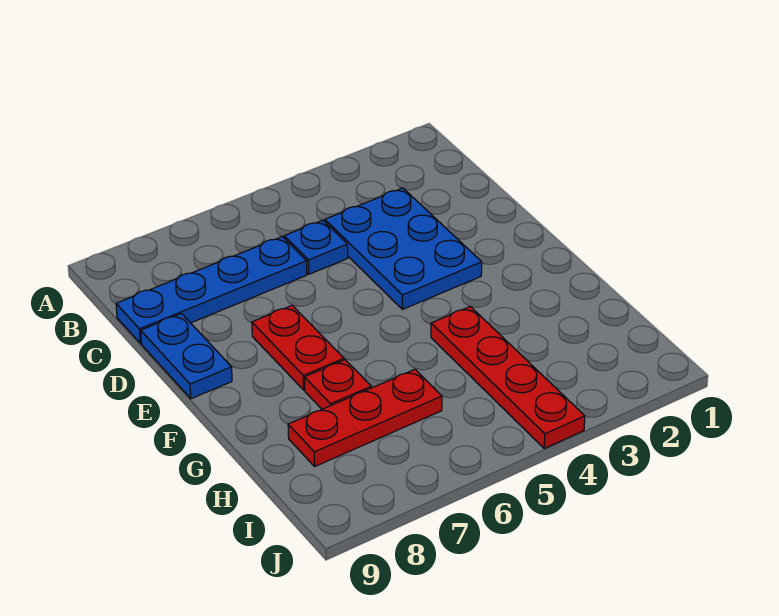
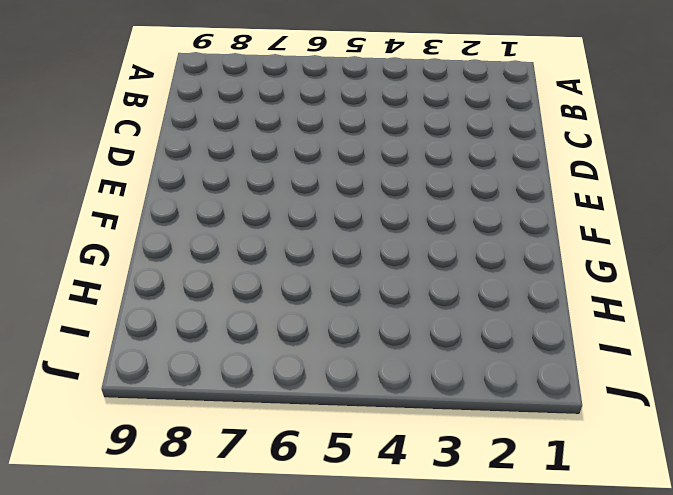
none -> blue plate C3:E4 level 1
none -> blue plate C5 level 1

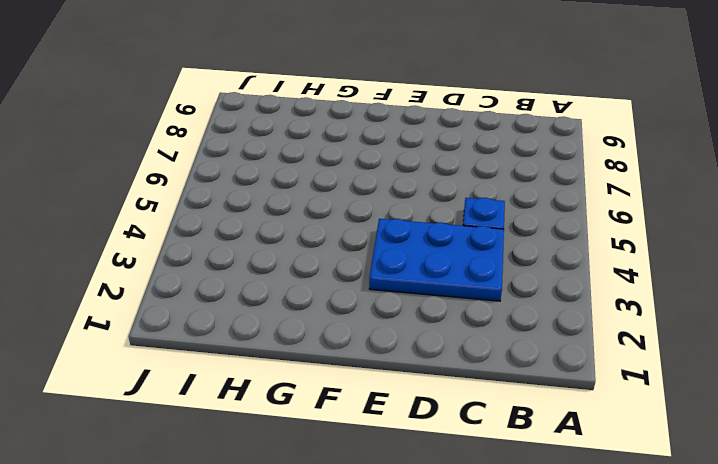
none -> blue plate C6:C9 level 1
none -> blue plate D9:E9 level 1

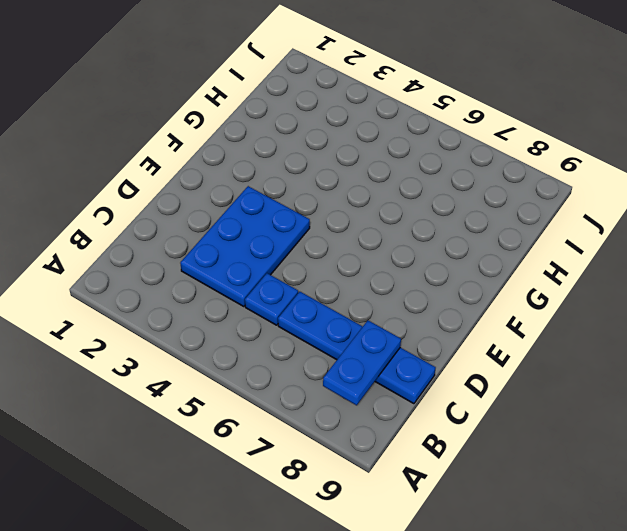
blue plate B8:C8 level 2 -> blue plate D9:E9 level 1
none -> red plate E7:F7 level 1
none -> red plate G4:J4 level 1

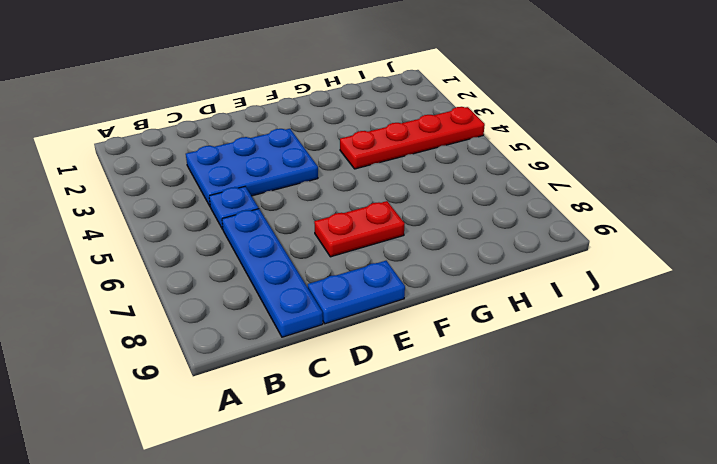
none -> red plate G7 level 1
none -> red plate H6:H8 level 1

